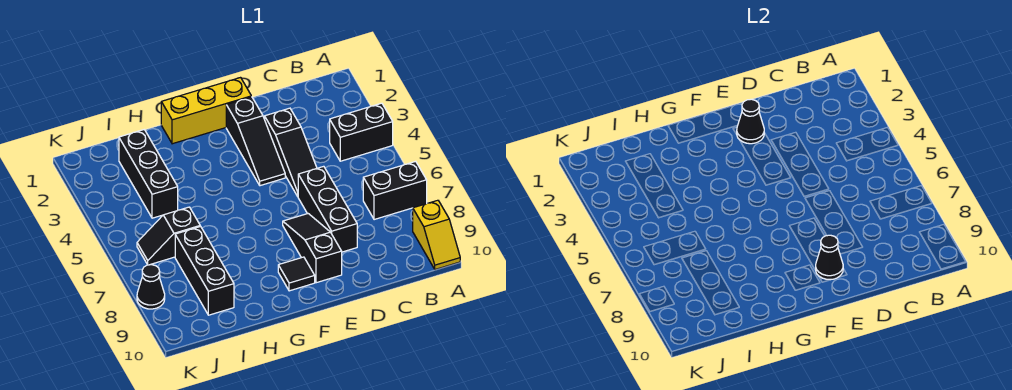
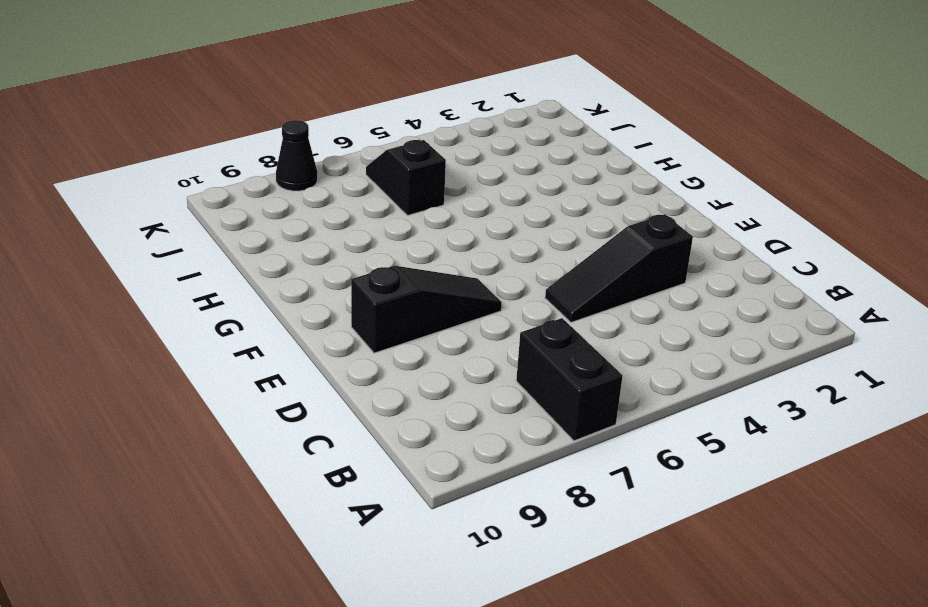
none -> black brick A4:B4 level 1
none -> yellow slope A9:A10 level 1 top 9
none -> black brick D6:D8 level 1

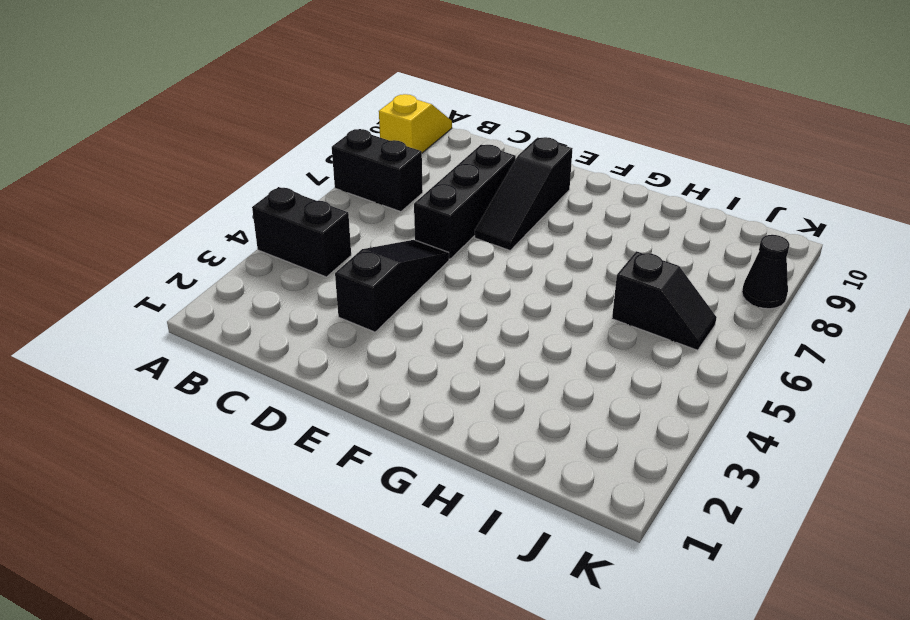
none -> yellow brick E1:G1 level 1
none -> black slope E2:E4 level 1 top 2
none -> black tile F9 level 1

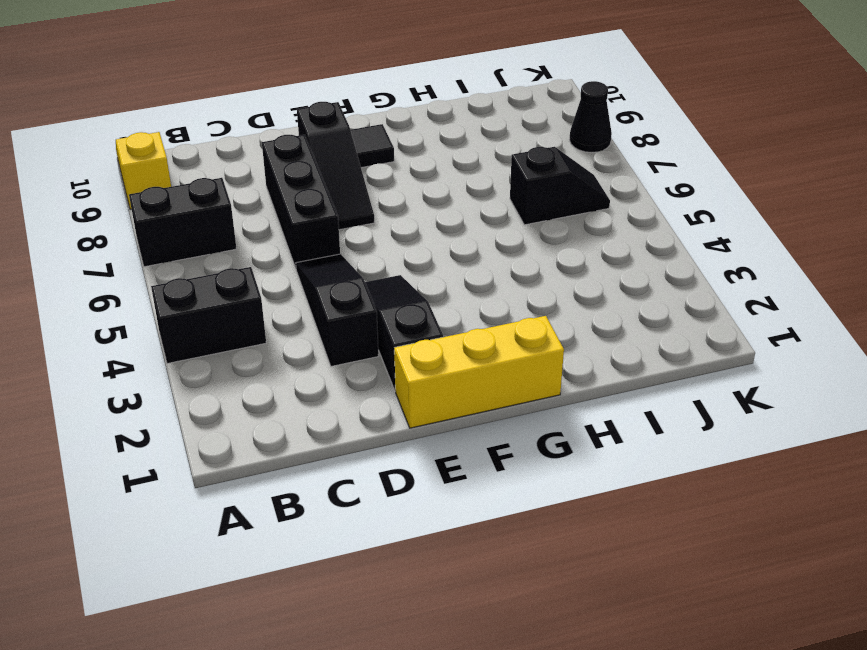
none -> black brick I2:I4 level 1
none -> black brick I7:I9 level 1
none -> black cone E2 level 2

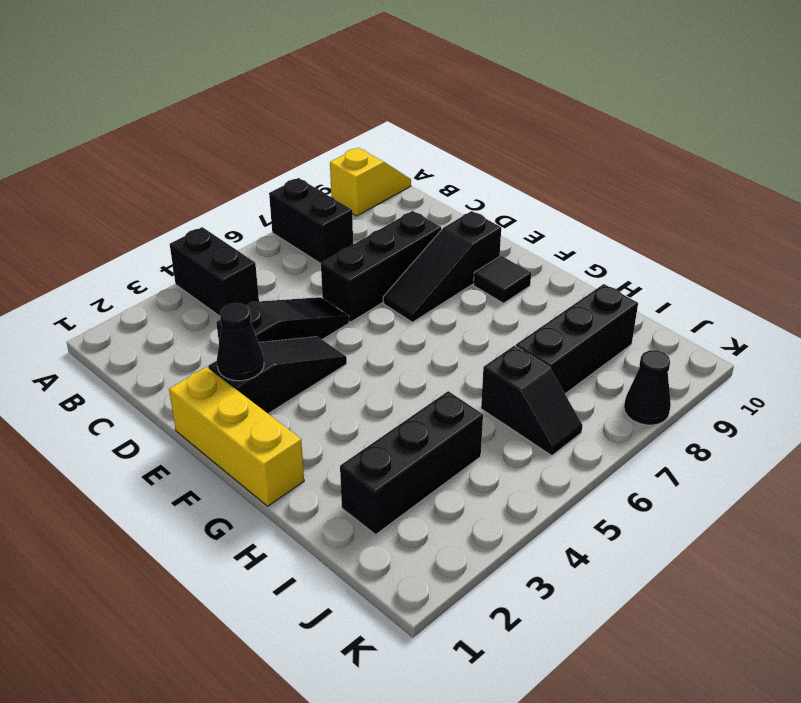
none -> black cone E9 level 2

